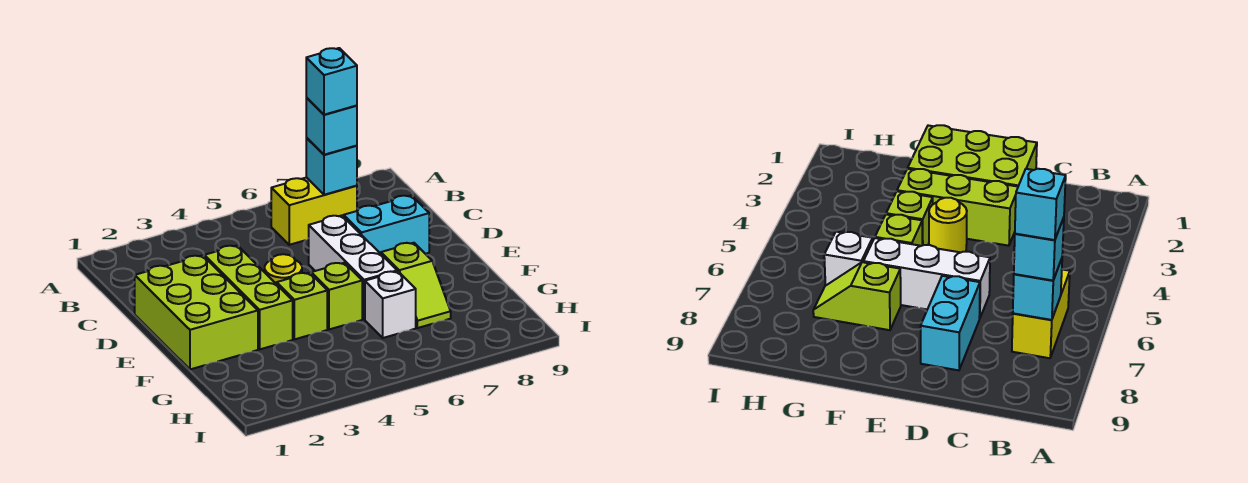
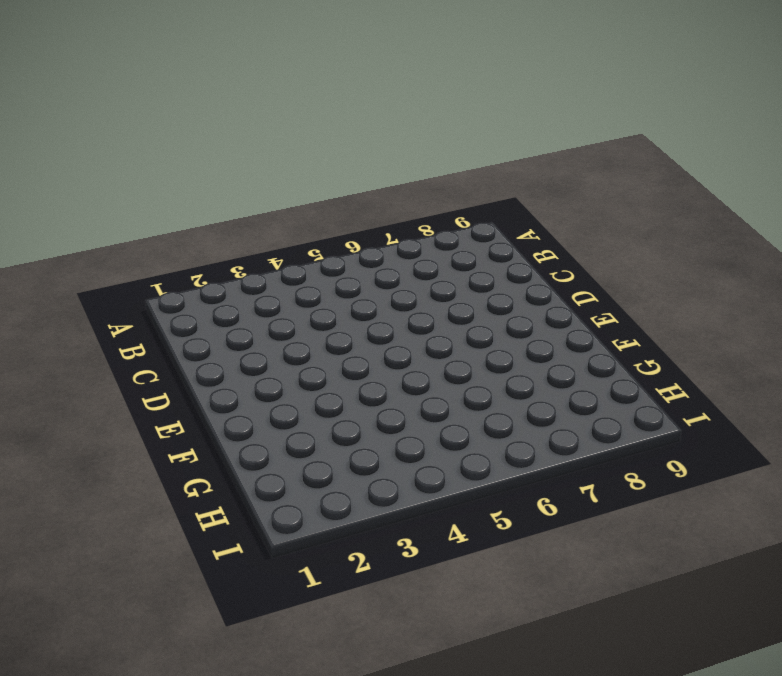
none -> yellow brick B6:B7 level 1
none -> lime brick D1:F2 level 1
none -> lime brick D3:F3 level 1

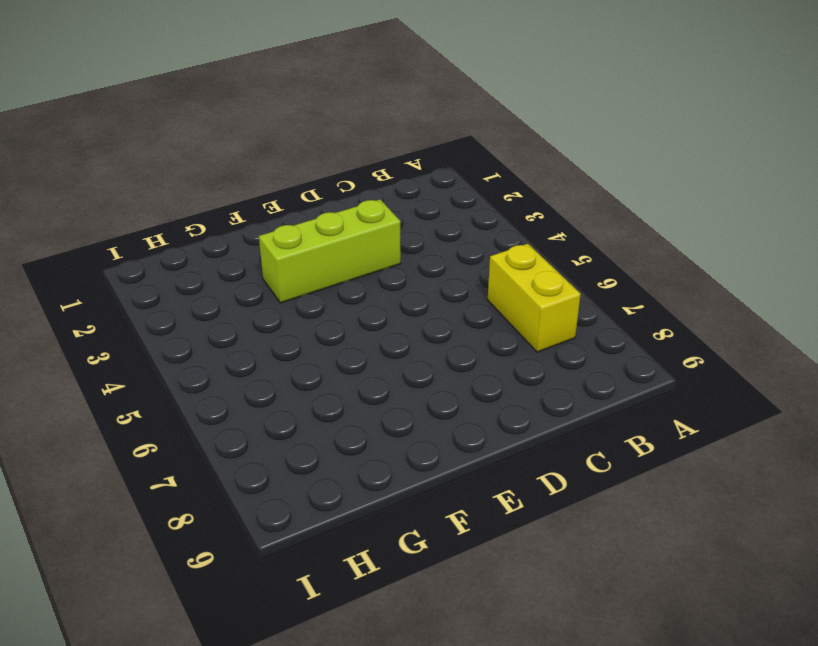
none -> lime brick D1:F2 level 1
none -> white brick D6:F6 level 1
none -> cyan brick D7:D8 level 1

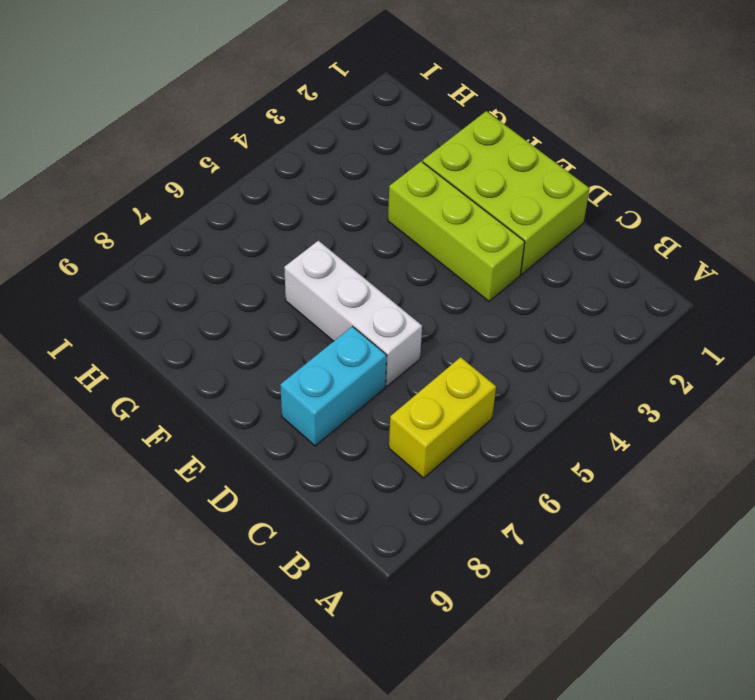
none -> yellow round brick E4 level 1
none -> lime brick F4 level 1
none -> lime brick F5 level 1

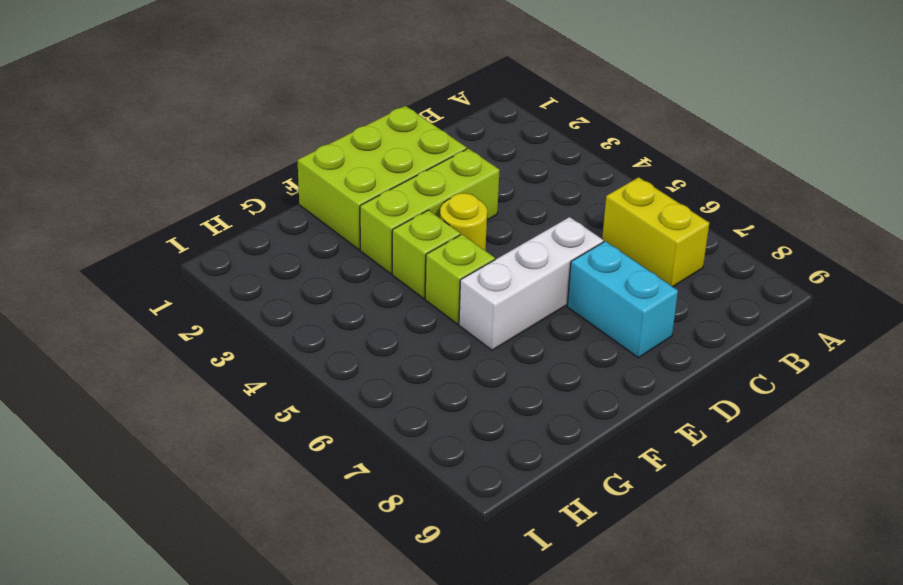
none -> lime slope F7:G7 level 1 top F
none -> white brick G6 level 1
none -> cyan brick B7 level 2

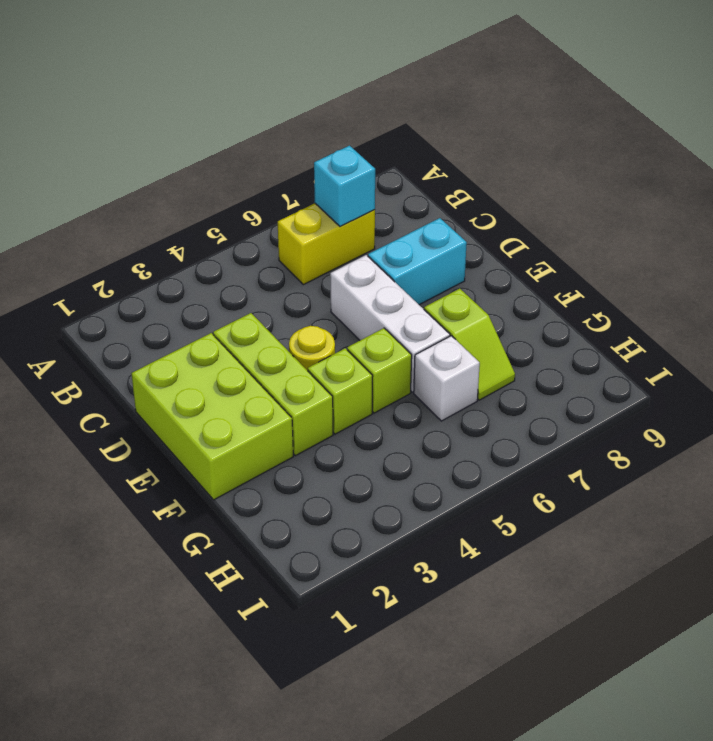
none -> cyan brick B7 level 3
none -> cyan brick B7 level 4

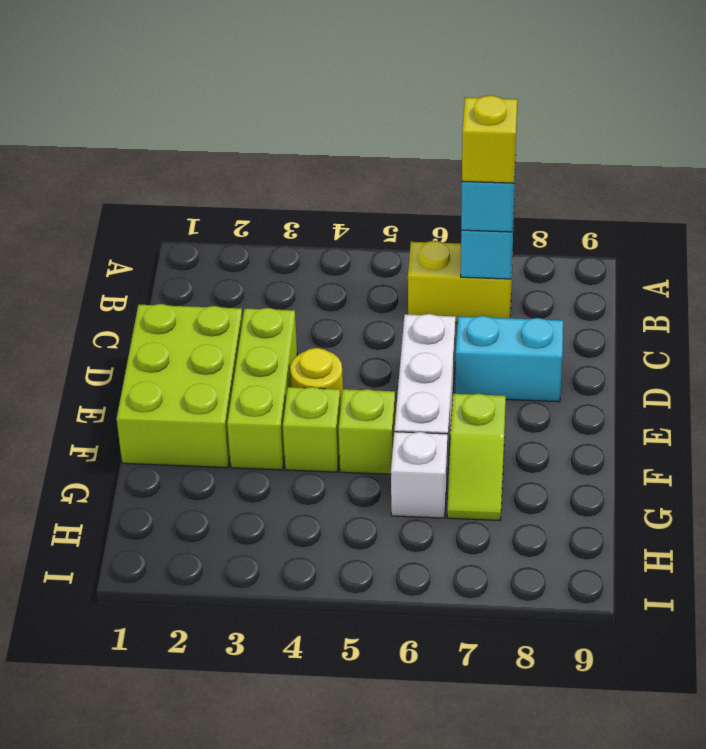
yellow brick B7 level 4 -> cyan brick B7 level 4

